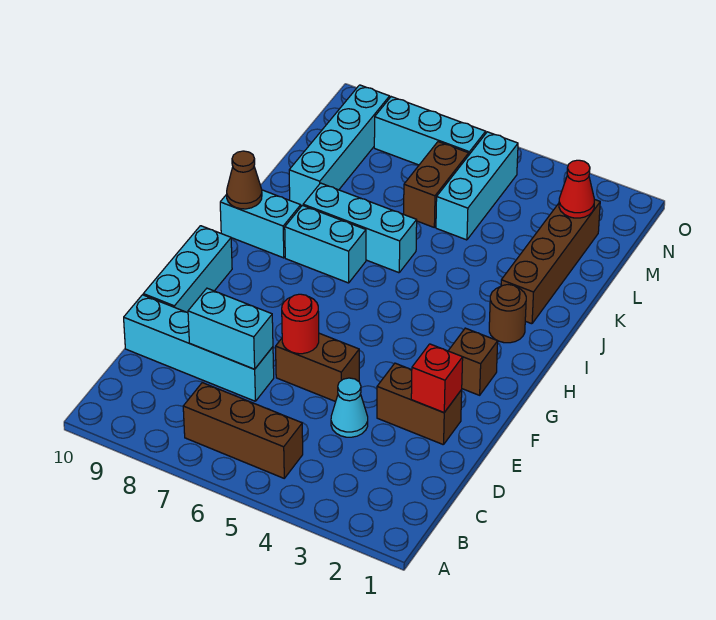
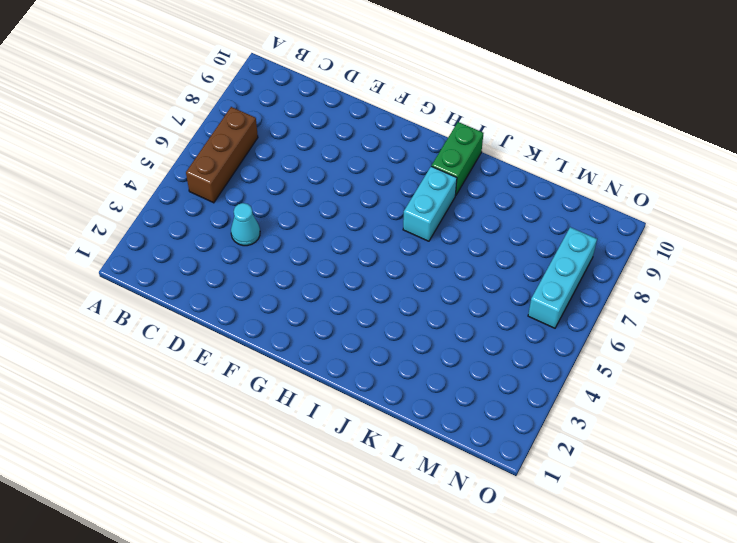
green brick I9:I10 level 1 -> cyan brick I9:I10 level 1
none -> cyan brick D7:D10 level 1
none -> brown brick E2:E3 level 1
none -> brown brick E5:E6 level 1

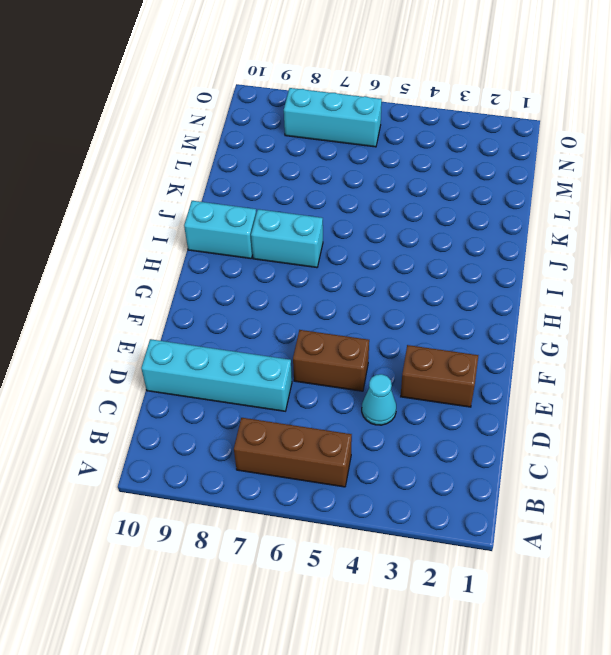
none -> cyan brick E10:G10 level 1
none -> brown brick G2 level 1
none -> brown round brick I2 level 1

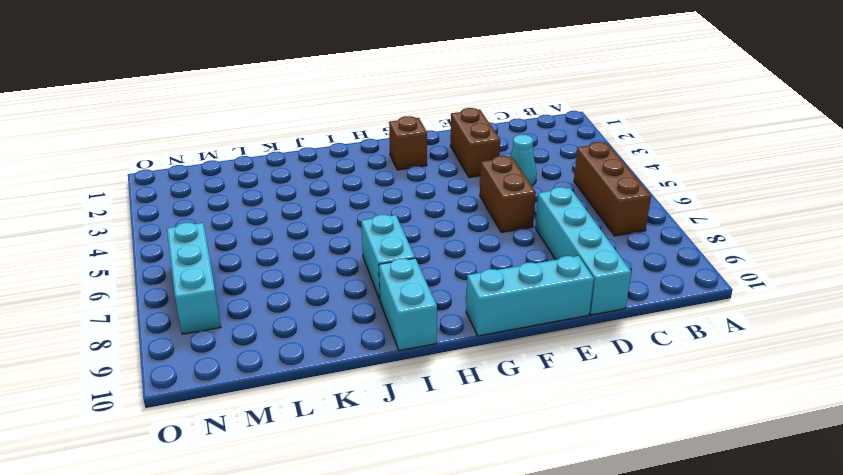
none -> brown round brick I2 level 1
none -> brown brick J2:M2 level 1
none -> cyan brick J6:J8 level 1

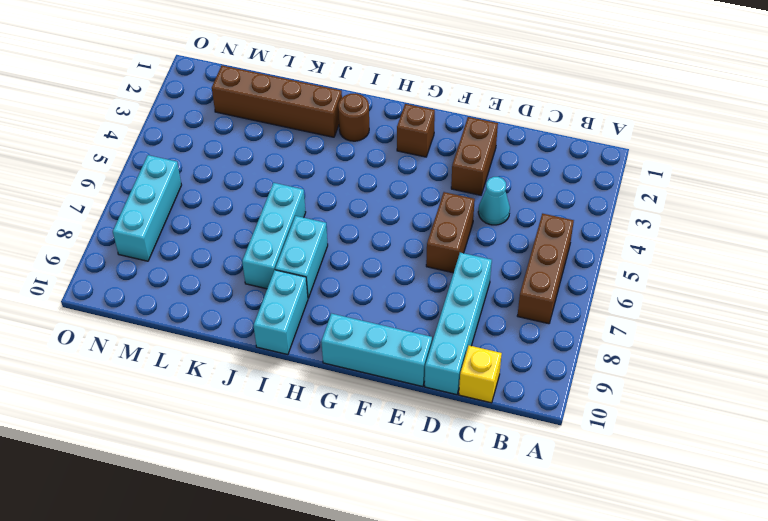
yellow brick C10 level 1 -> none
none -> cyan brick K9:N9 level 1
none -> cyan brick L5:N5 level 1
none -> brown brick L6:M6 level 1

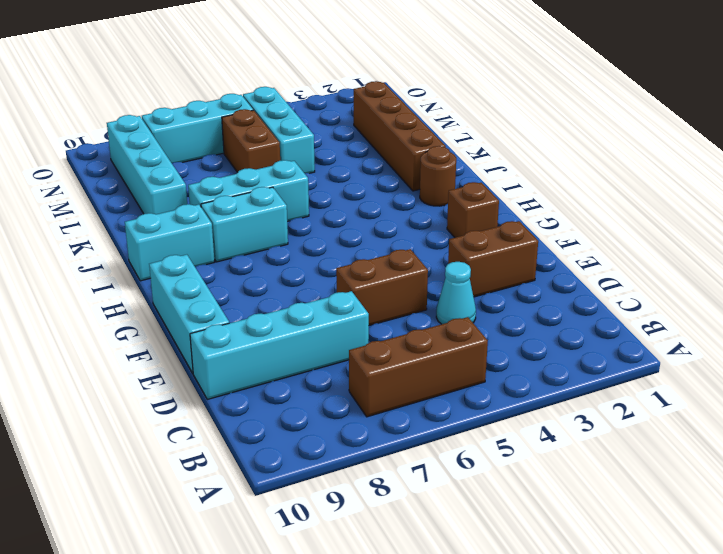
none -> cyan brick D7:D8 level 2
none -> red brick E2 level 2
none -> red round brick E6 level 2

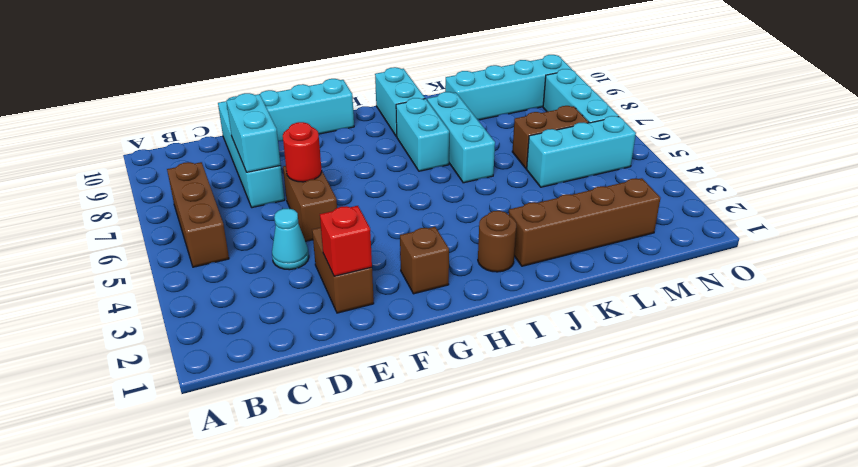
none -> brown cone I10 level 2
none -> red cone M2 level 2

